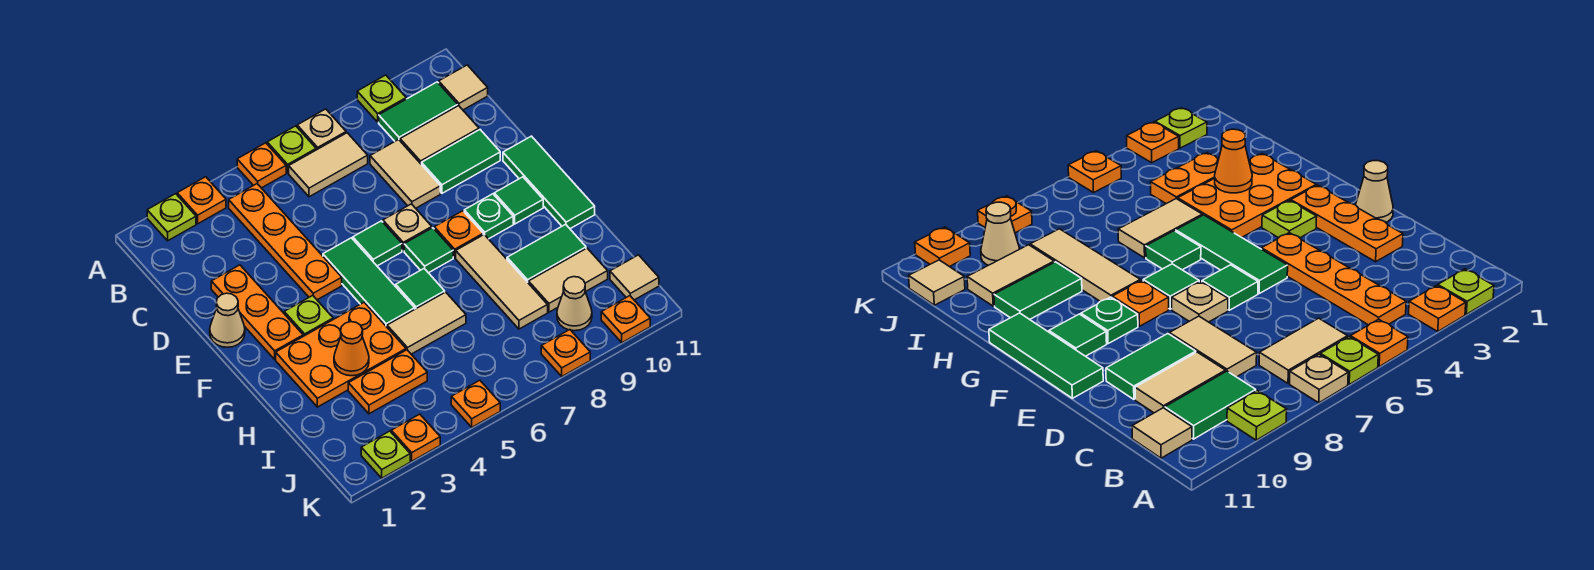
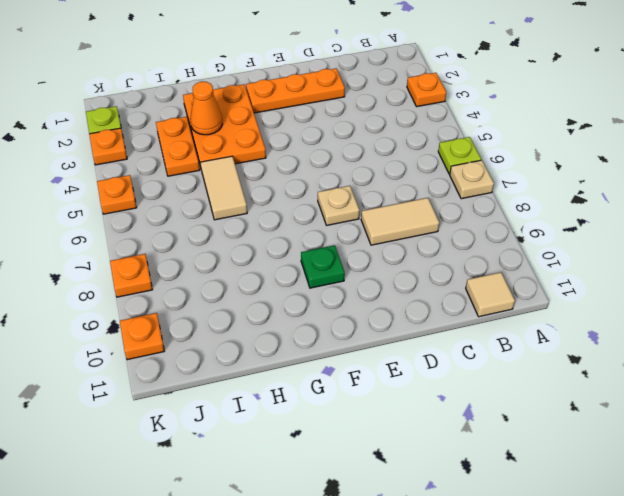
none -> lime plate A2 level 1
none -> orange plate A5 level 1
none -> lime plate A9 level 1
none -> orange plate B4:E4 level 1

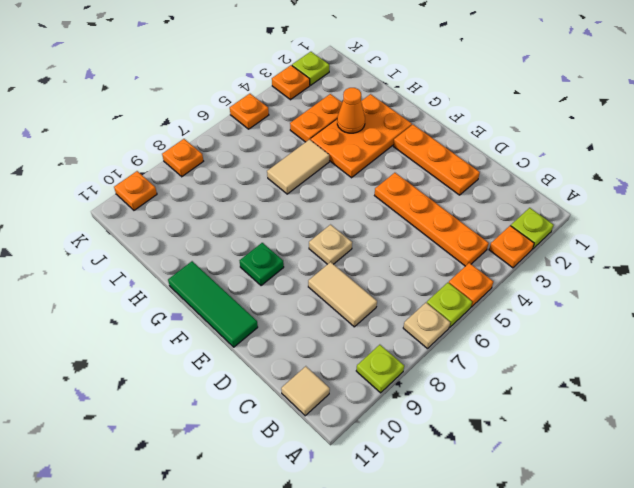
none -> tan tile B6:B7 level 1
none -> green tile B9:B10 level 1
none -> tan tile C9:C10 level 1
none -> green tile D9:D10 level 1

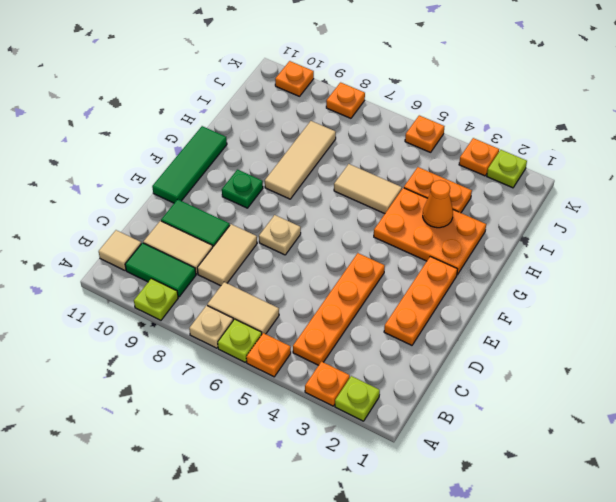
none -> tan cone E1 level 1
none -> green tile E5:G5 level 1
none -> green tile E6 level 1
none -> lime plate F3 level 1

